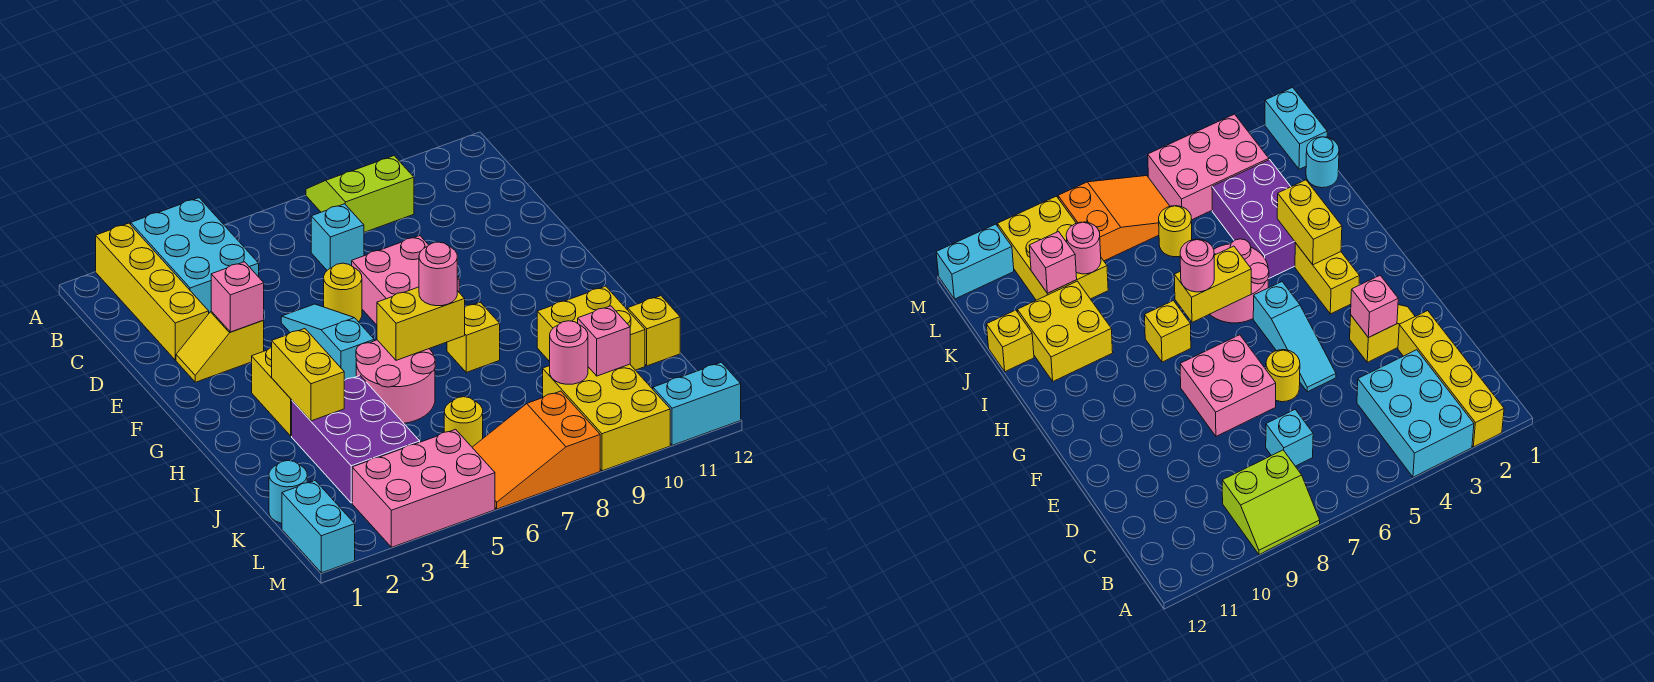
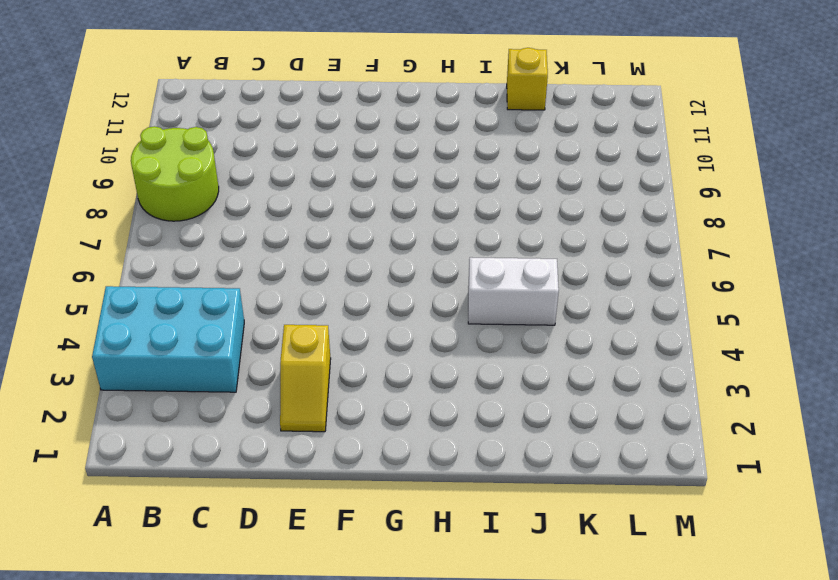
lime round brick A8:B9 level 1 -> lime slope A8:B9 level 1 top B
white brick I5:J5 level 1 -> pink round brick H5:I6 level 1
none -> yellow brick A2:D2 level 1
none -> cyan brick C7 level 1
none -> cyan slope E5:G5 level 1 top G

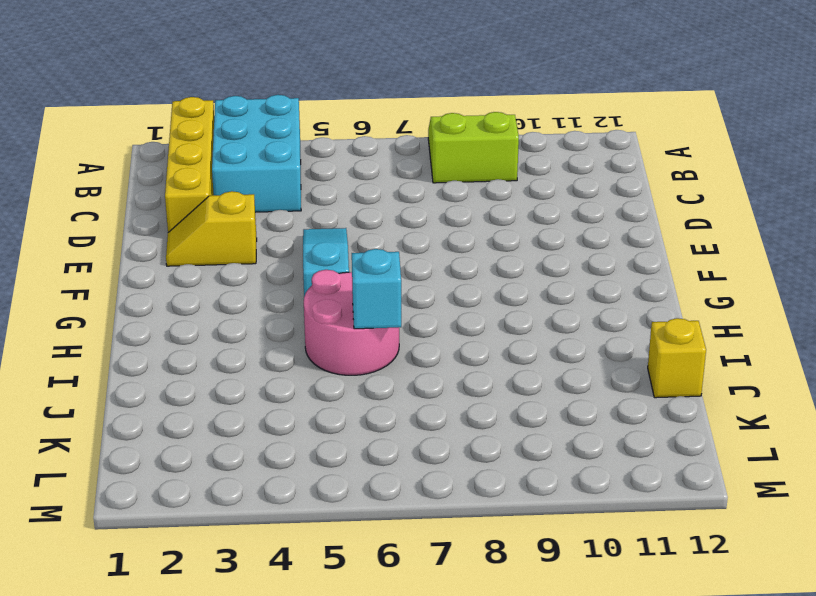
cyan brick I6 level 2 -> cyan brick C7 level 1
none -> yellow round brick E6 level 1
none -> pink brick E7:F8 level 1
none -> yellow brick G3:H3 level 1

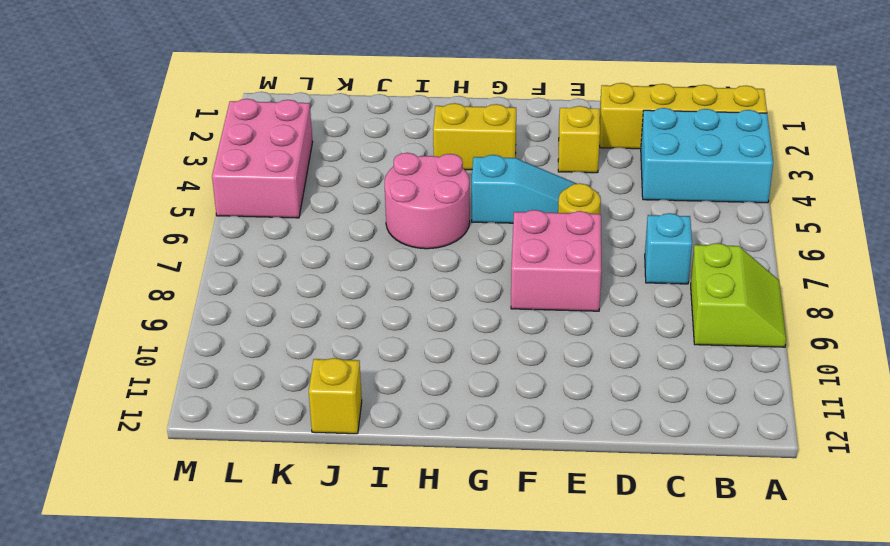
none -> yellow brick H8 level 1
none -> purple brick I3:K4 level 1
none -> yellow brick I10:J11 level 1

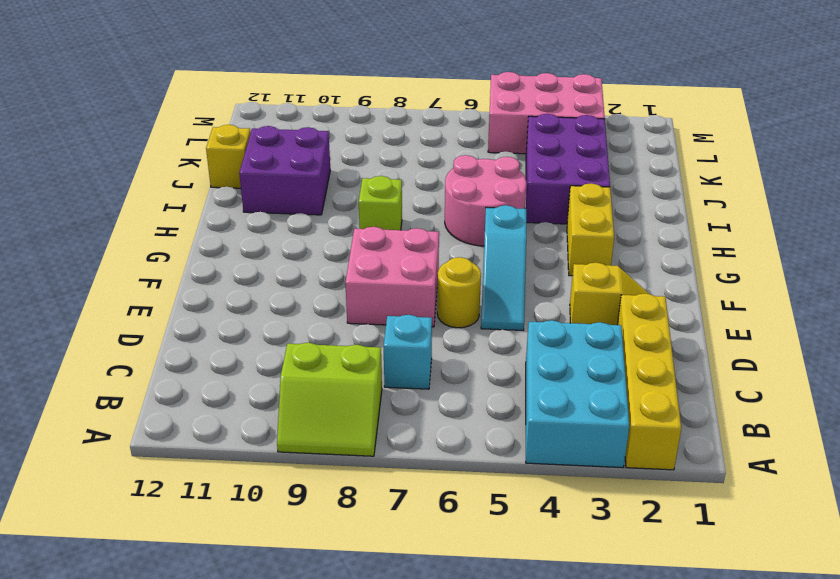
lime brick H8 level 1 -> yellow brick H8 level 1
purple brick I10:J11 level 1 -> yellow brick I10:J11 level 1
none -> cyan round brick K1 level 1
none -> yellow round brick K6 level 1
none -> yellow brick K9:M10 level 1

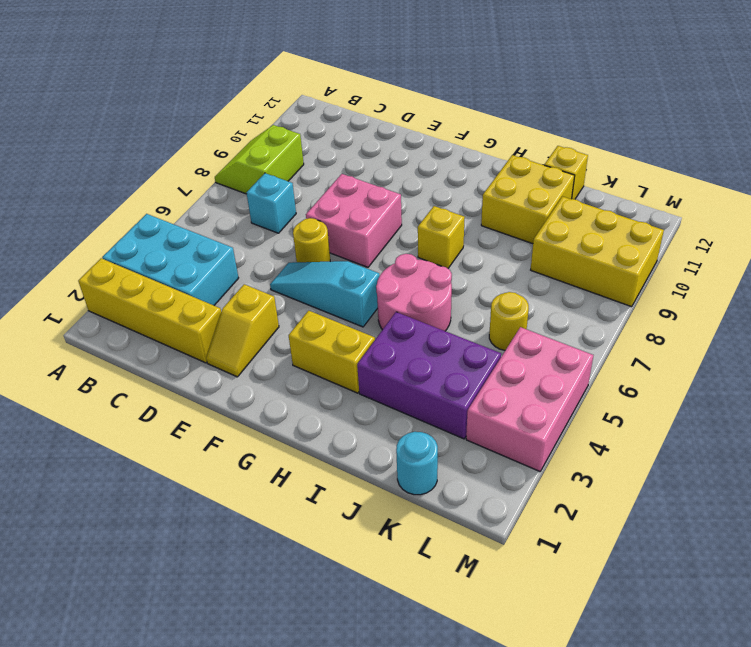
none -> cyan brick L1:M1 level 1
none -> orange slope L6:M8 level 1 top 8
none -> cyan brick M11:M12 level 1

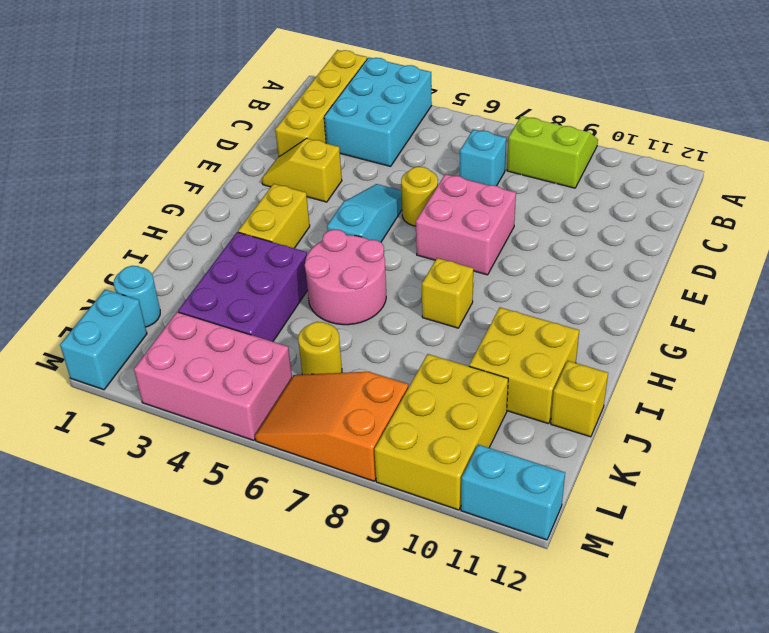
none -> pink brick E3 level 2
none -> yellow brick H3:I3 level 2
none -> yellow brick H6:H7 level 2

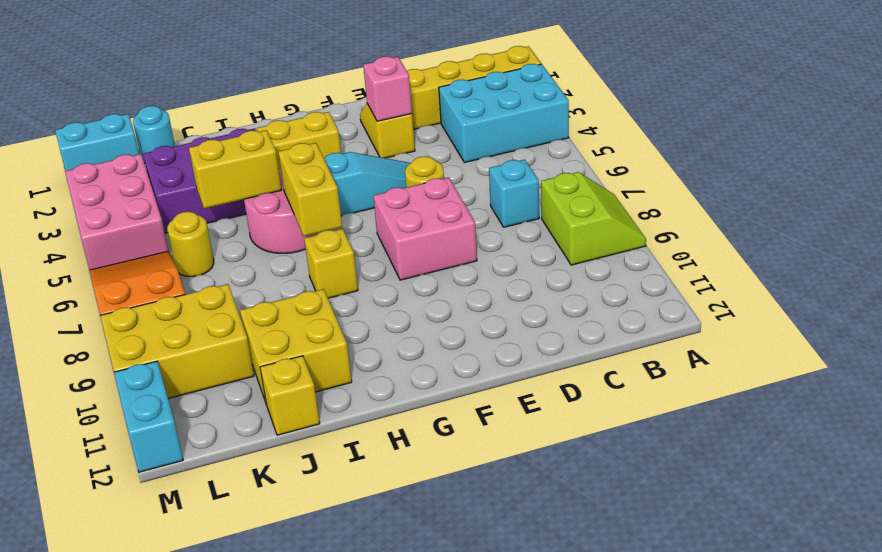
yellow brick I5:J5 level 2 -> yellow brick H3:I3 level 2
none -> pink round brick K9 level 2
none -> pink brick K10 level 2
none -> pink round brick H7 level 3

